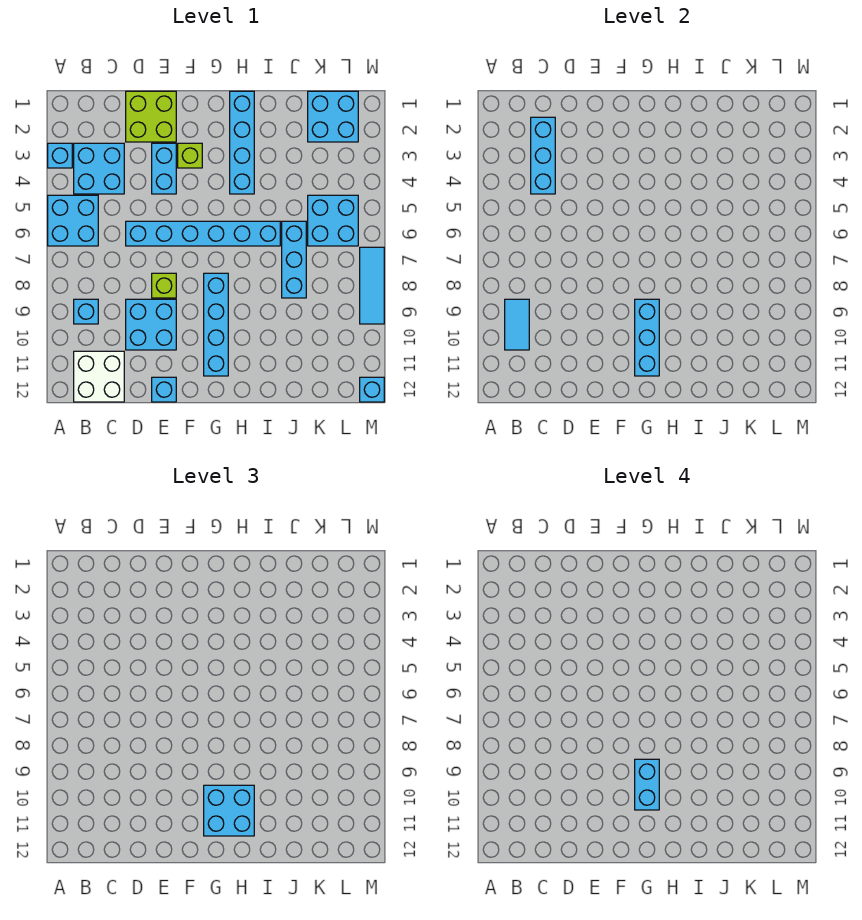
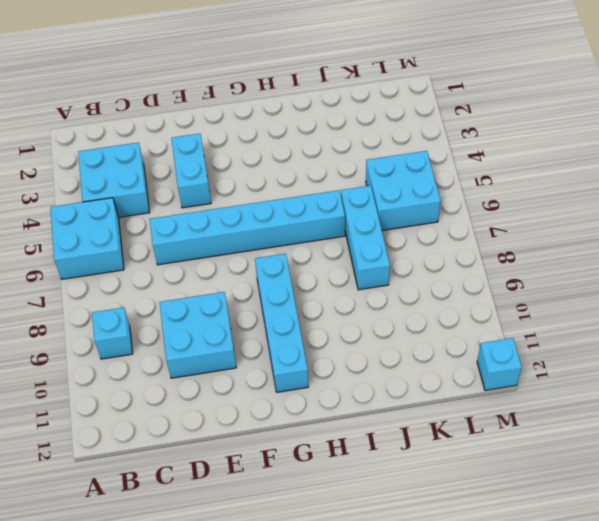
none -> cyan brick A3 level 1
none -> white brick B11:C12 level 1
none -> lime brick D1:E2 level 1

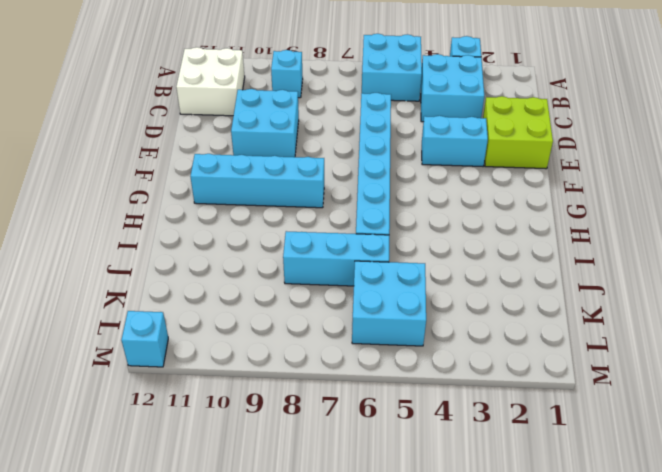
none -> lime brick E8 level 1
none -> cyan brick E12 level 1
none -> lime brick F3 level 1

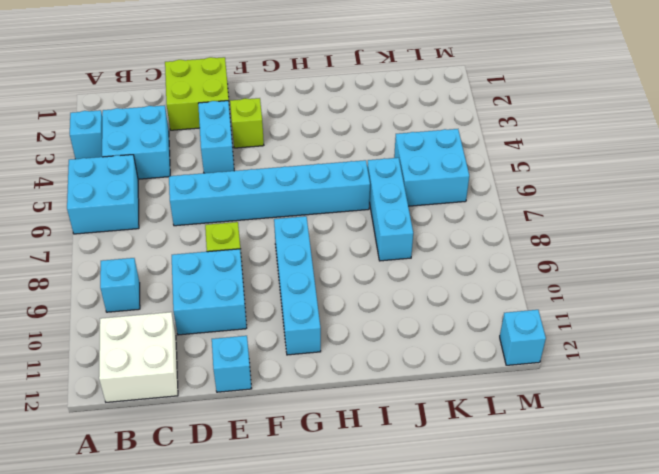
none -> cyan brick H1:H4 level 1
none -> cyan brick K1:L2 level 1
none -> cyan tile M7:M9 level 1

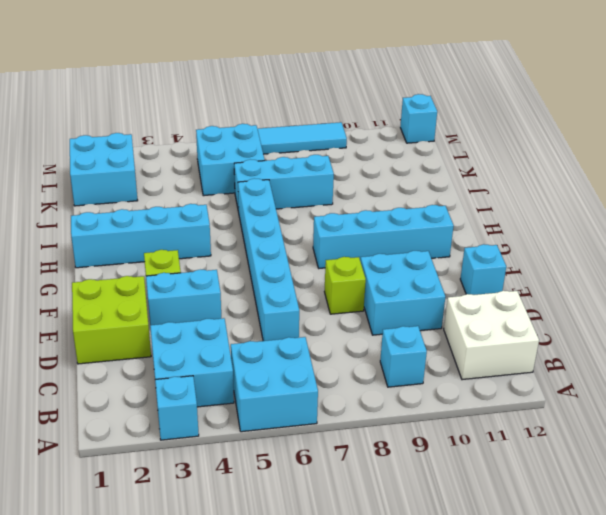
none -> cyan tile B9:B10 level 2
none -> cyan brick C2:C4 level 2
none -> cyan brick G9:G11 level 2

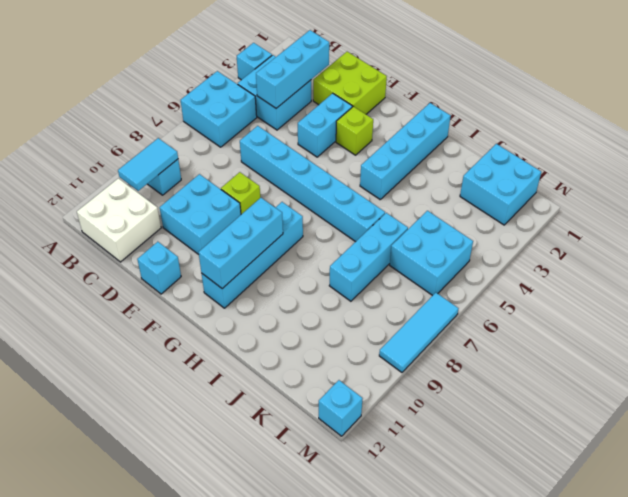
none -> cyan brick G10:H11 level 3
none -> cyan brick G9:G10 level 4

